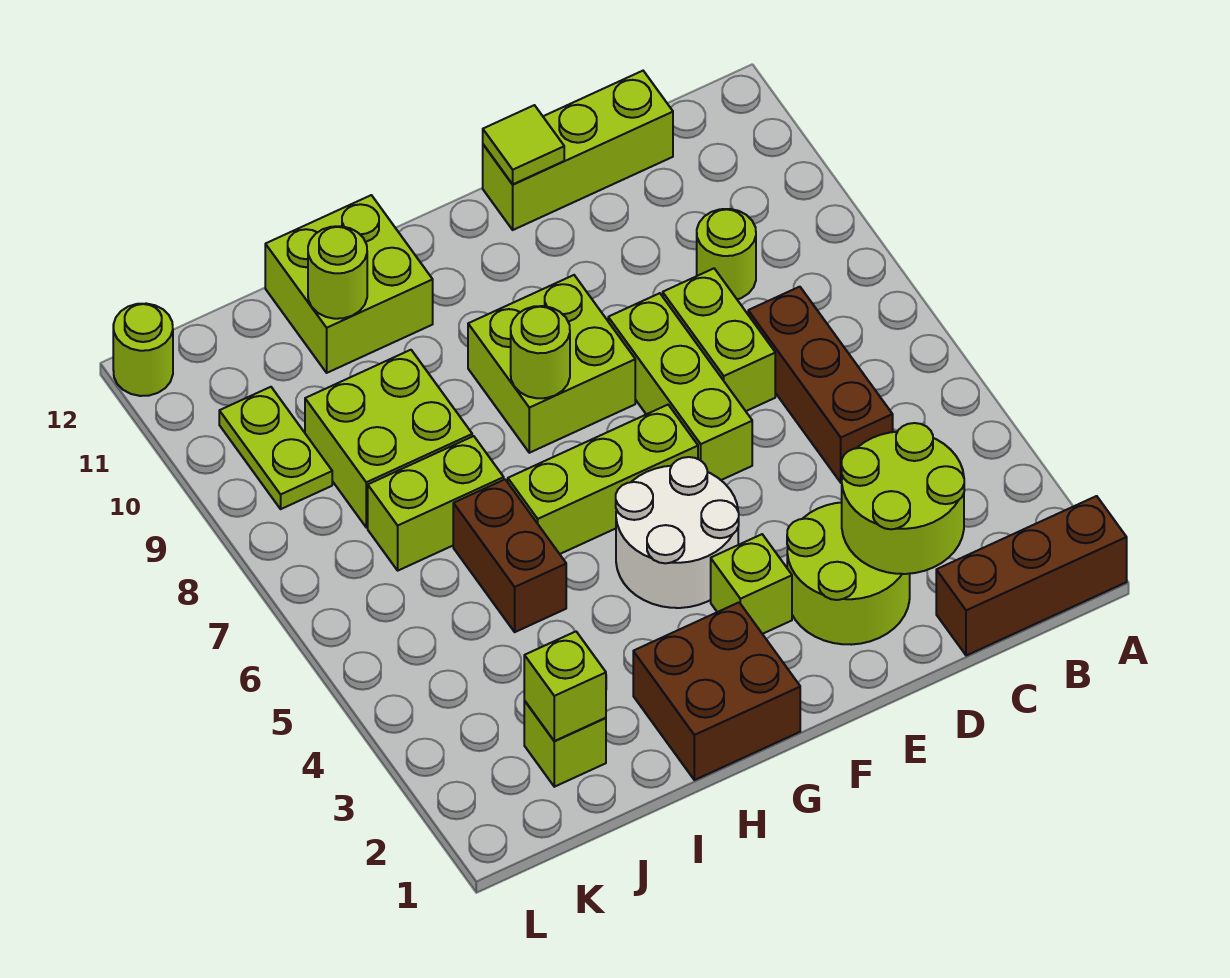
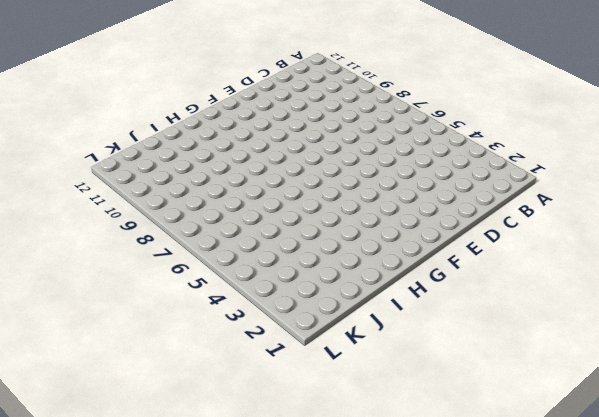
none -> brown brick A1:C1 level 1
none -> brown brick C5:C7 level 1
none -> lime round brick C9 level 1

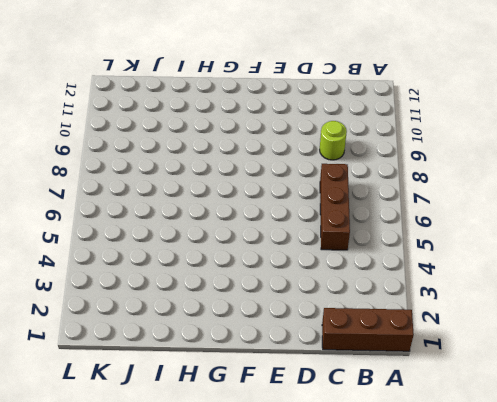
none -> lime brick C12:E12 level 1
none -> lime round brick D2:E3 level 1
none -> lime brick D7:D8 level 1

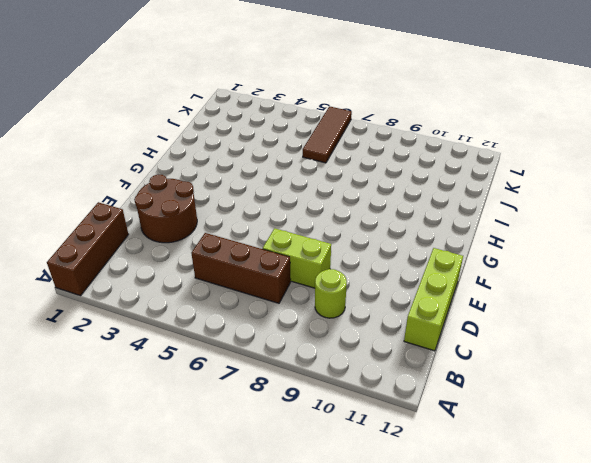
brown round brick D2:E3 level 1 -> lime round brick D2:E3 level 1
brown tile J6:L6 level 1 -> none
none -> lime brick E6:E8 level 1
none -> lime brick F3 level 1
none -> white round brick F4:G5 level 1

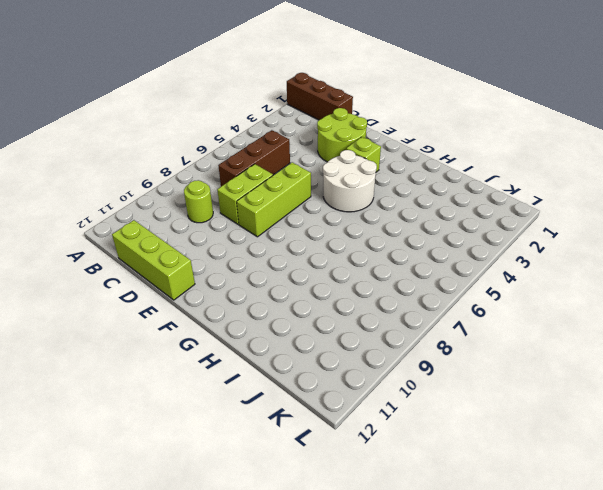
none -> lime brick F6:H6 level 1
none -> lime brick F8:G9 level 1
none -> brown brick G1:H2 level 1

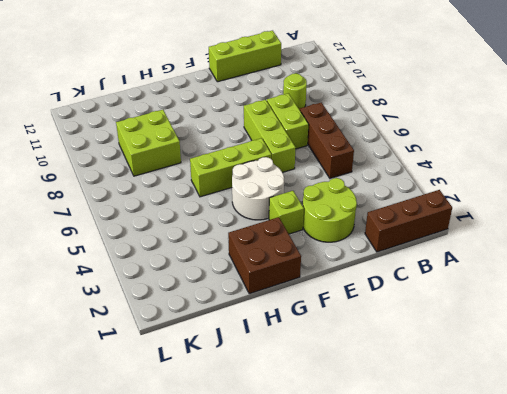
none -> lime brick F8:G9 level 1
none -> lime brick H11:I12 level 1
none -> brown brick I5:I6 level 1

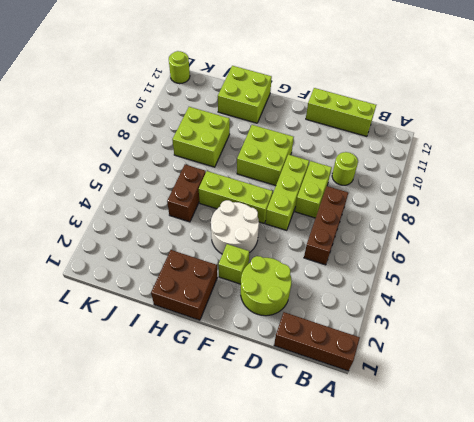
none -> lime brick I7:J7 level 1
none -> lime brick J2 level 1
none -> lime plate K9:K10 level 1

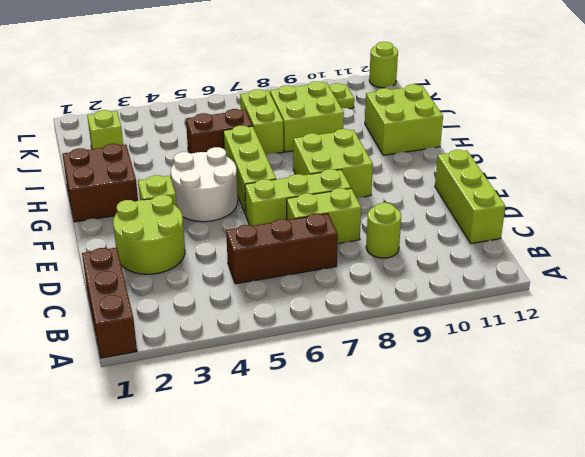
none -> lime round brick C2:D3 level 2
none -> lime tile E12 level 2
none -> lime round brick G8 level 2

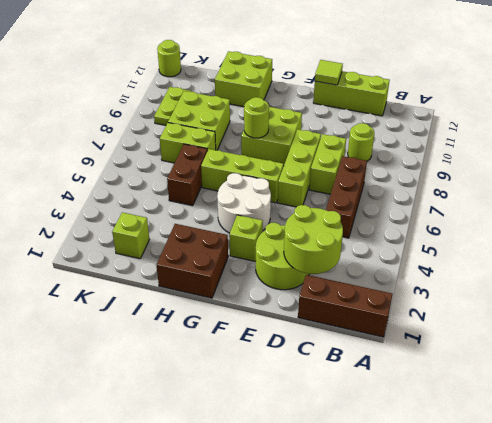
none -> lime round brick I11 level 2
none -> lime brick J2 level 2

